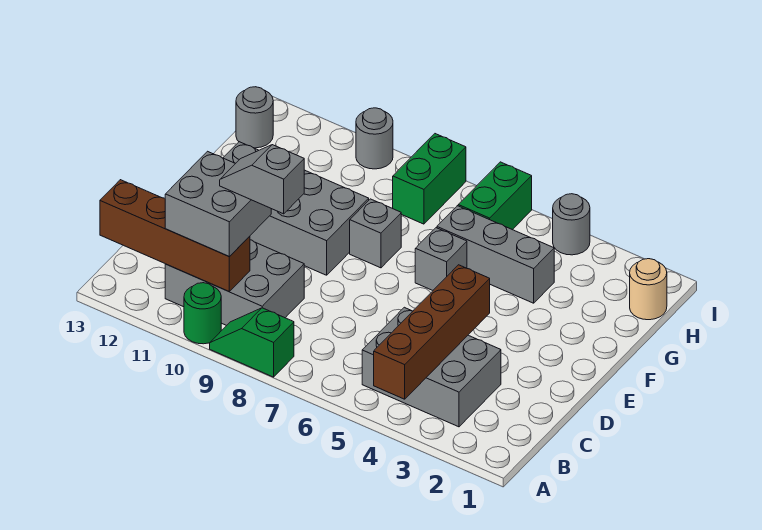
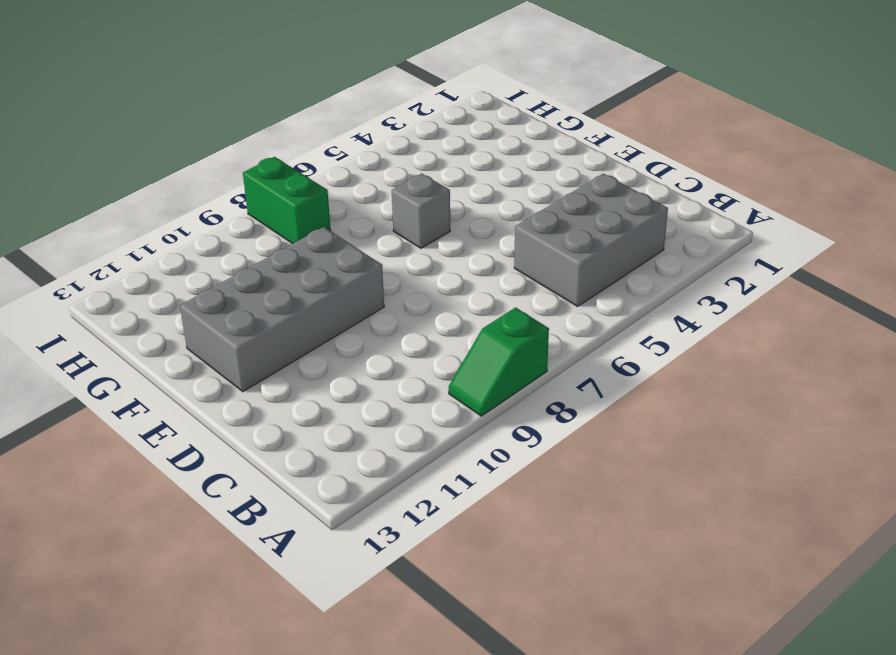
none -> green round brick A10 level 1
none -> grey brick B9:C11 level 1
none -> grey brick F8 level 1

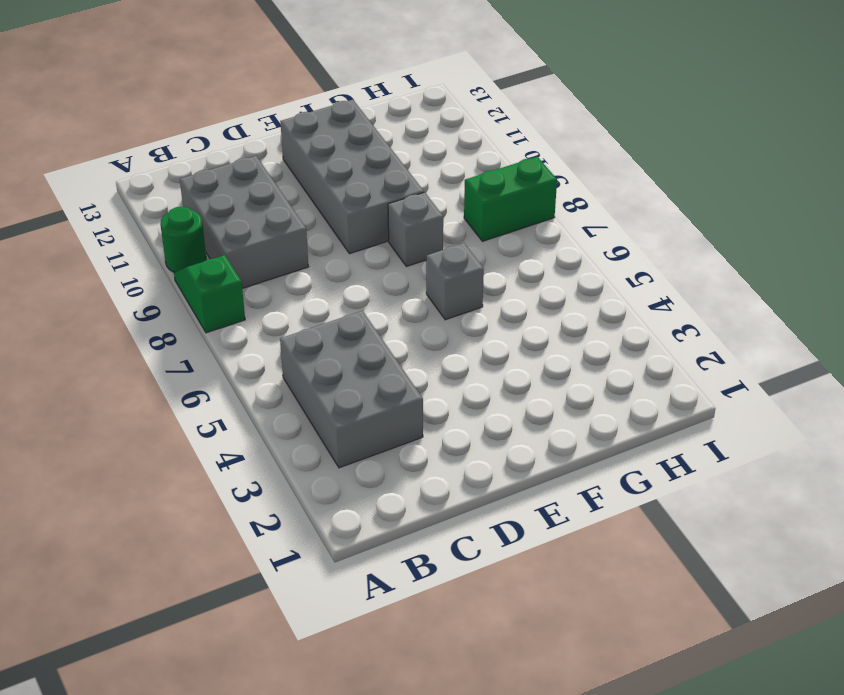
none -> grey brick G4:G6 level 1
none -> tan round brick H1 level 1
none -> green brick H6:I6 level 1

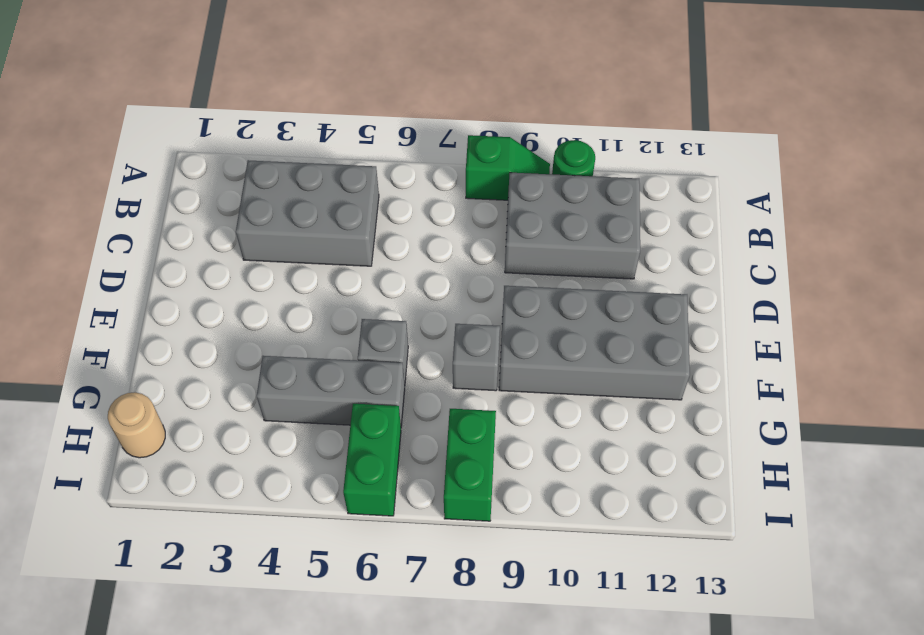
none -> grey round brick H13 level 1
none -> grey round brick I4 level 1
none -> grey round brick I10 level 1

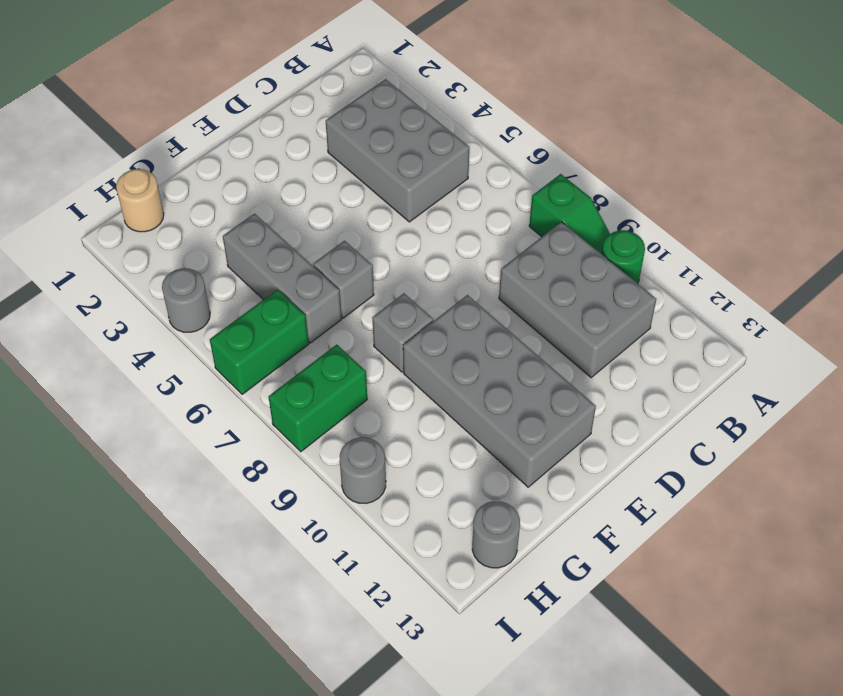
none -> brown brick A4:D4 level 2
none -> brown brick B10:B13 level 2
none -> grey brick B10:C11 level 3

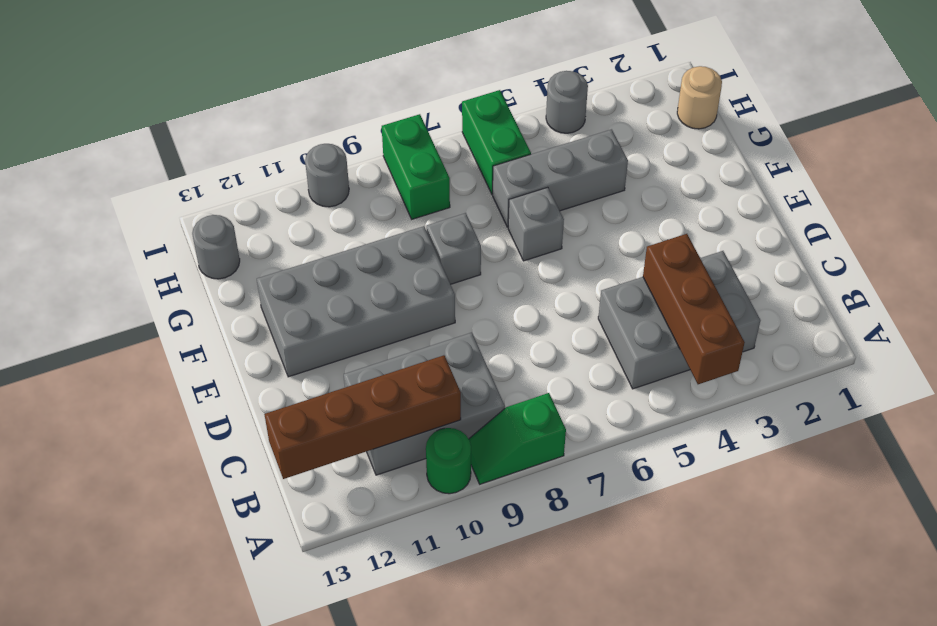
brown brick A4:C4 level 2 -> brown brick A4:D4 level 2
none -> grey brick B10:C11 level 3
none -> grey slope C9:C10 level 4 top 9

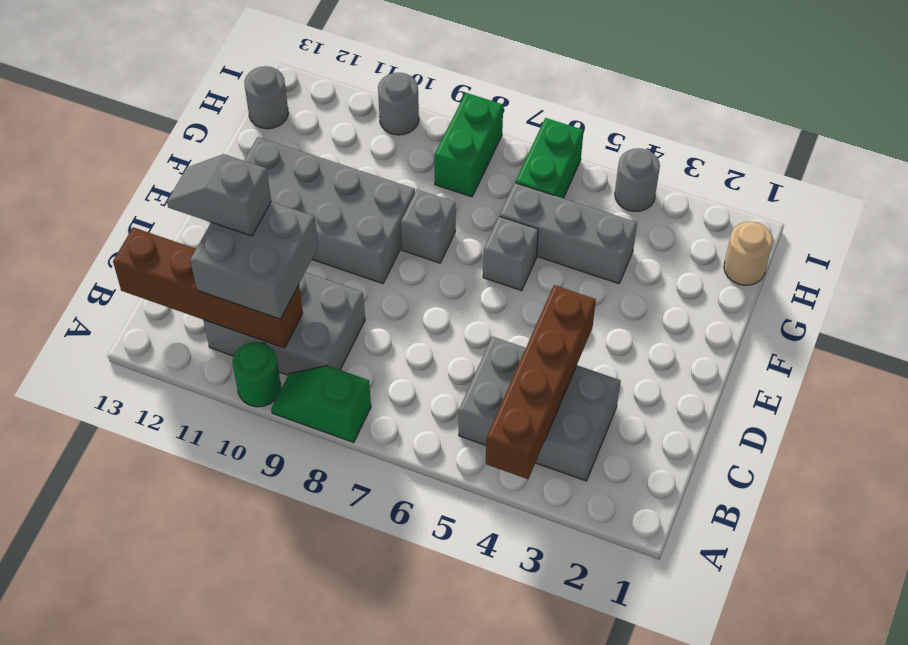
grey slope C11:C12 level 4 top 11 -> grey slope C9:C10 level 4 top 9

